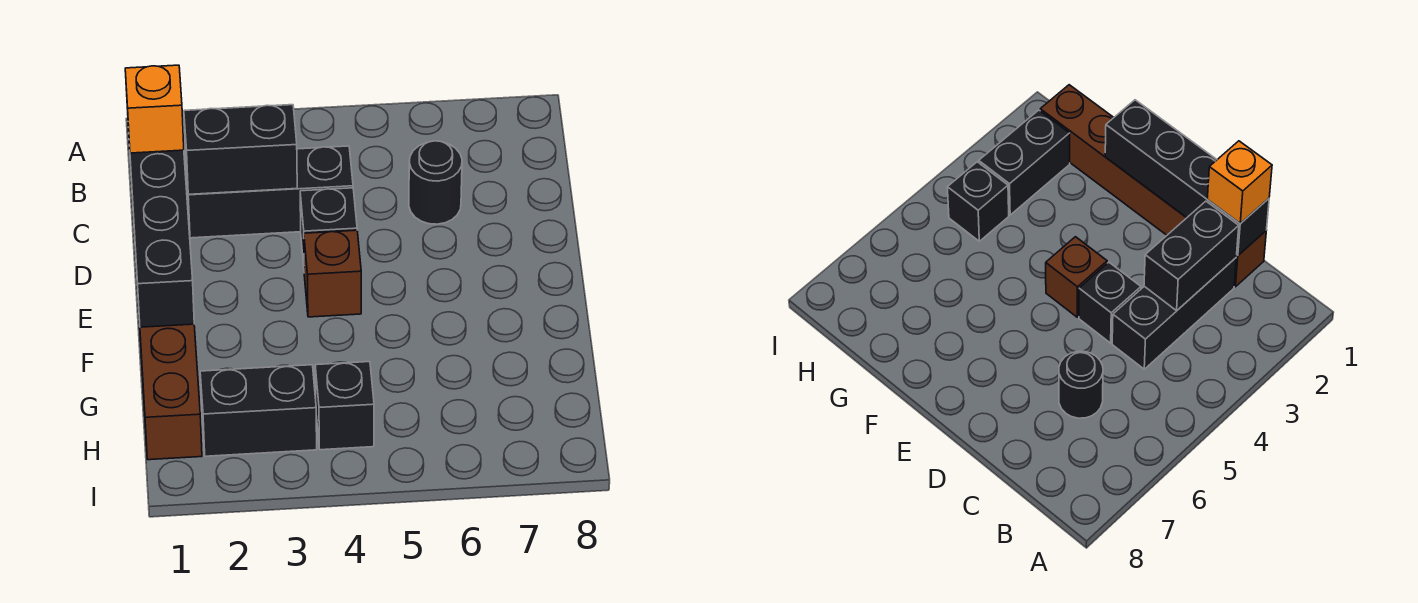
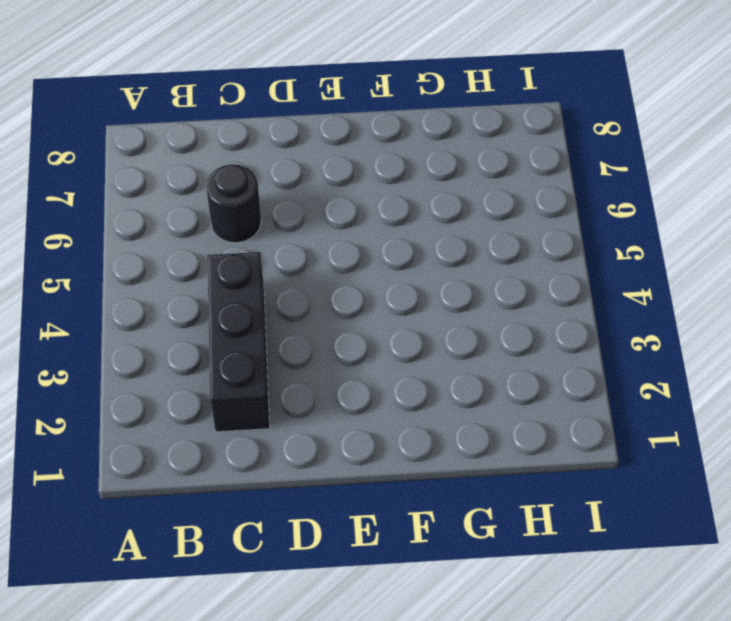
none -> brown brick C1:H1 level 1
none -> black brick D4 level 1

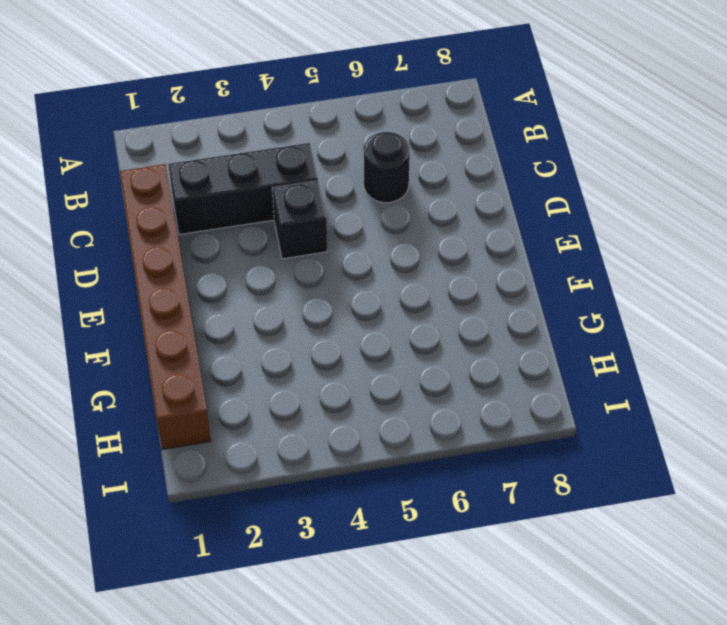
none -> brown brick E4 level 1
none -> black brick H2:H3 level 1

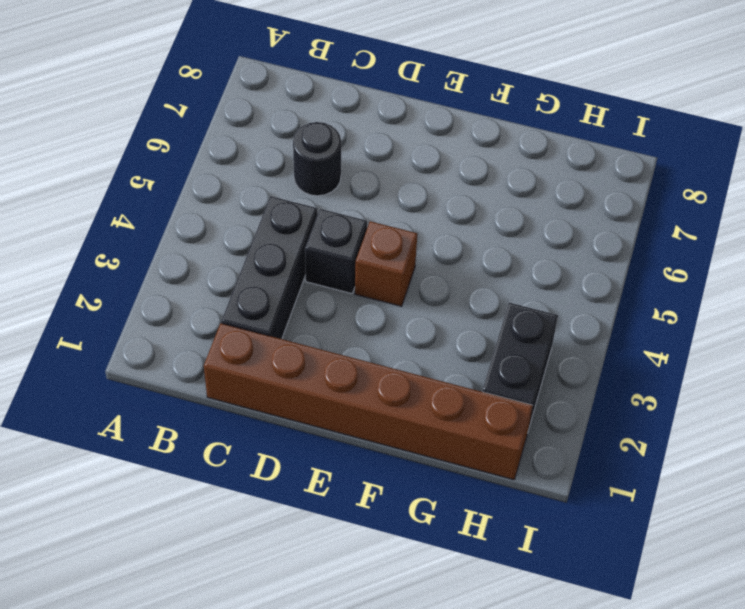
none -> black brick H4 level 1
none -> black brick C1:F1 level 2

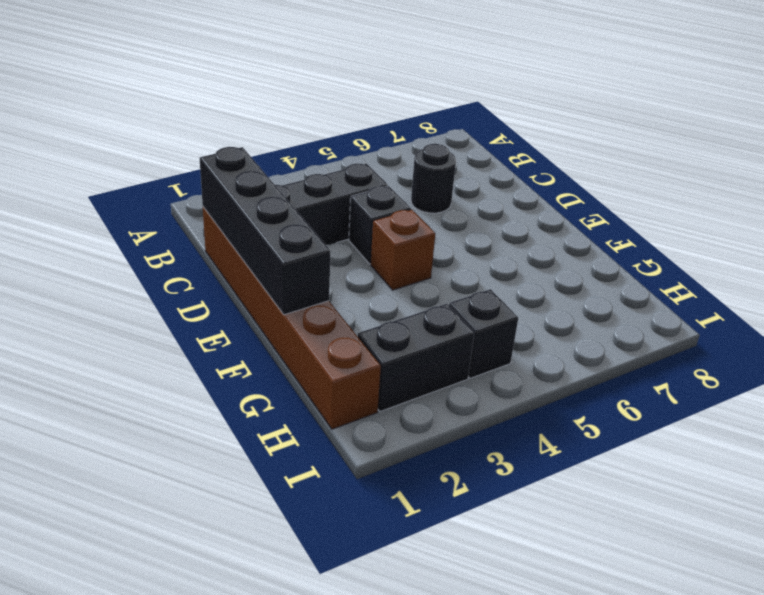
none -> black brick C2:C3 level 2
none -> orange brick C1 level 3

